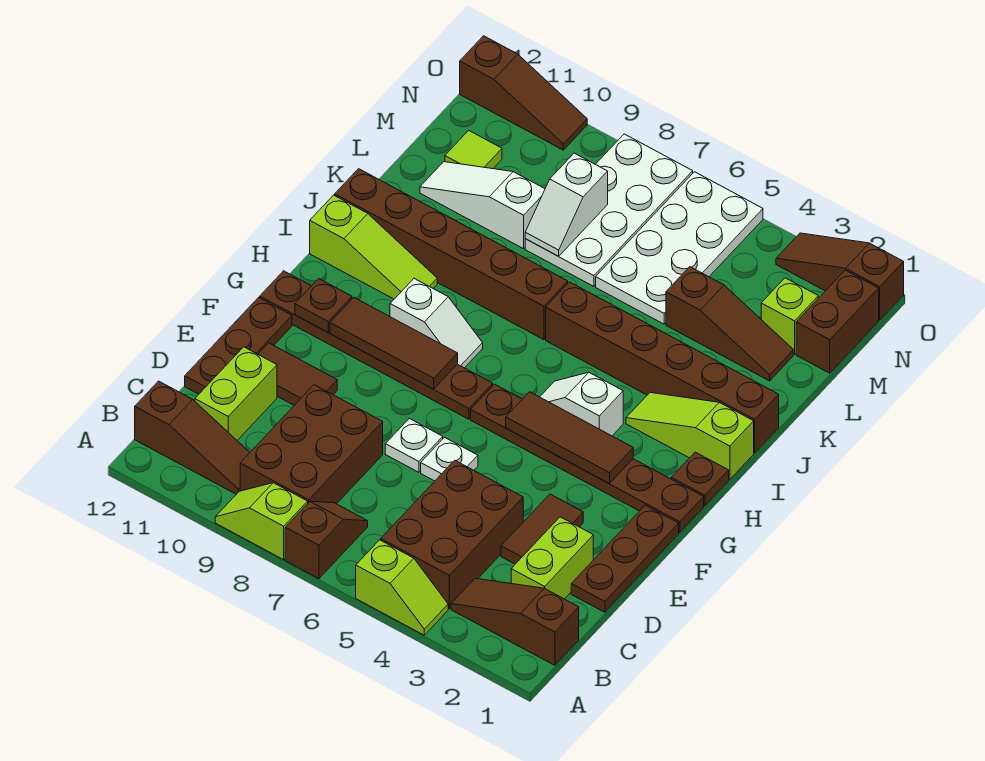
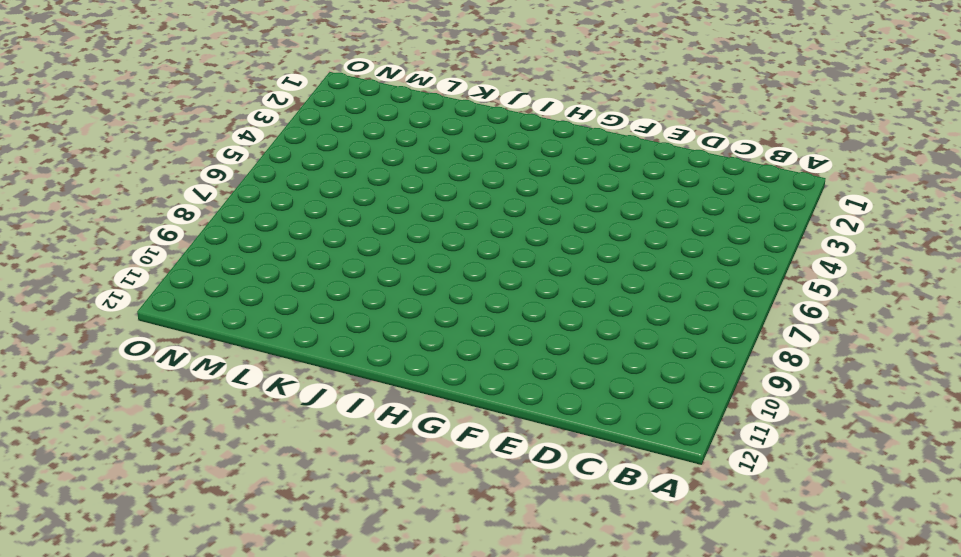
none -> lime slope A4:A5 level 1 top 5
none -> brown slope A7:B7 level 1 top A
none -> lime slope A8:A9 level 1 top 8
none -> brown slope B1:B3 level 1 top 1

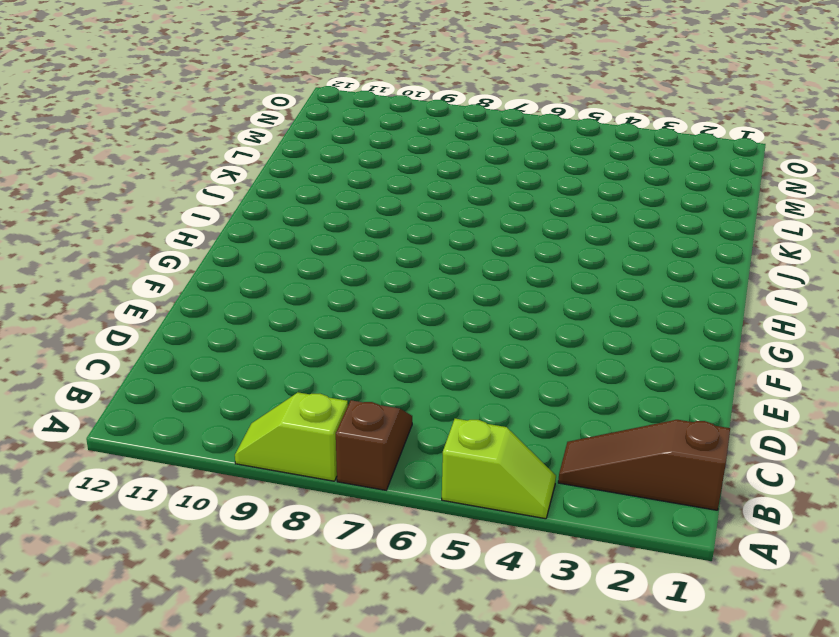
none -> brown brick B4:D5 level 1
none -> brown brick B8:D9 level 1
none -> brown slope B10:B12 level 1 top 12
none -> lime brick C2:D2 level 1

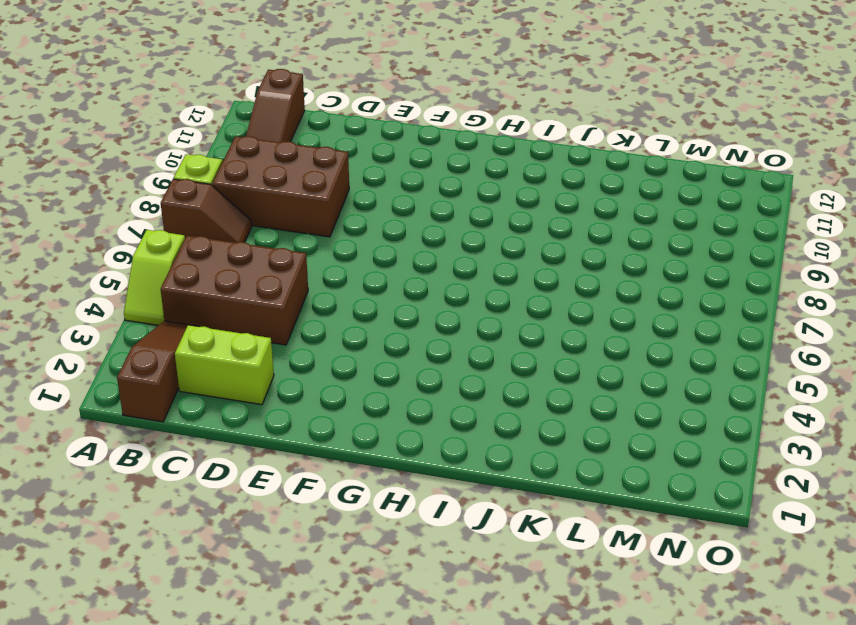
none -> lime brick C11:D11 level 1
none -> brown plate D1:F1 level 1
none -> brown tile D3:E3 level 1
none -> brown plate D12:F12 level 1

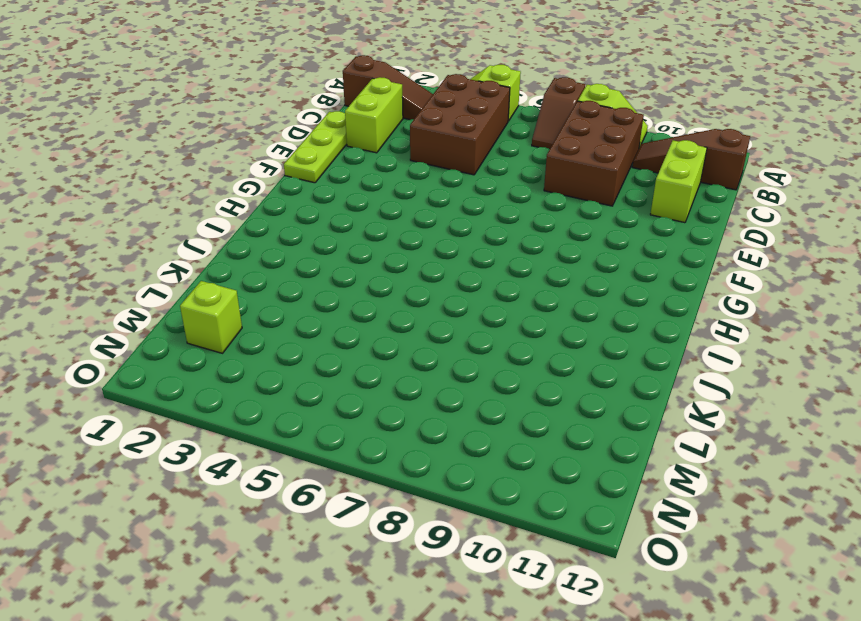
lime plate D1:F1 level 1 -> brown plate D1:F1 level 1
none -> brown tile D3:E3 level 1
none -> brown plate D12:F12 level 1
none -> white plate E6 level 1
none -> white plate E7 level 1

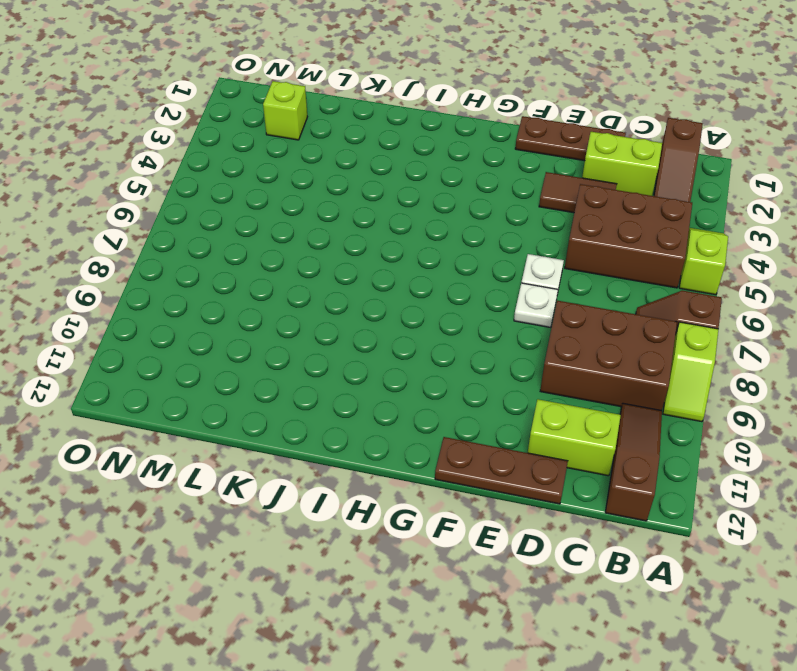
none -> brown tile E10:E11 level 1
none -> brown plate G1:G6 level 1
none -> brown plate G7:G12 level 1
none -> brown plate H1 level 1

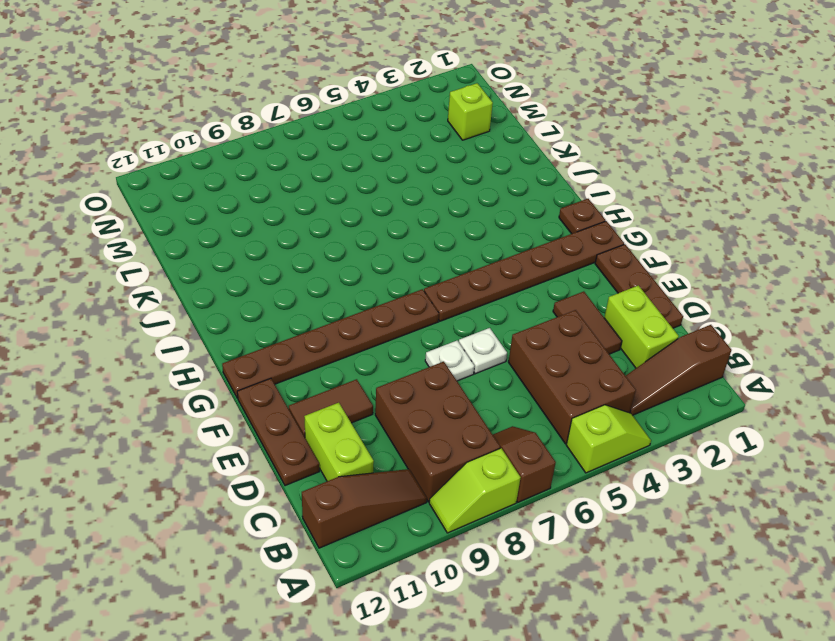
none -> white slope H4:H5 level 1 top 4
none -> white slope H8:H9 level 1 top 9
none -> lime slope I1:I3 level 1 top 1
none -> lime slope I10:I12 level 1 top 12

